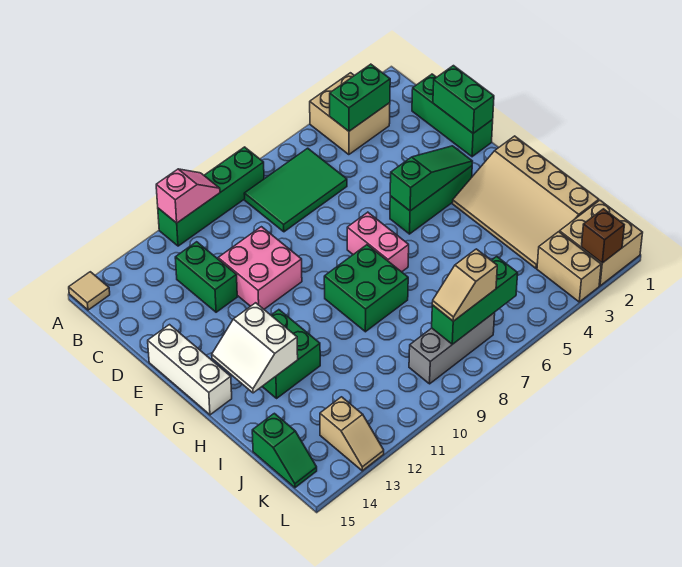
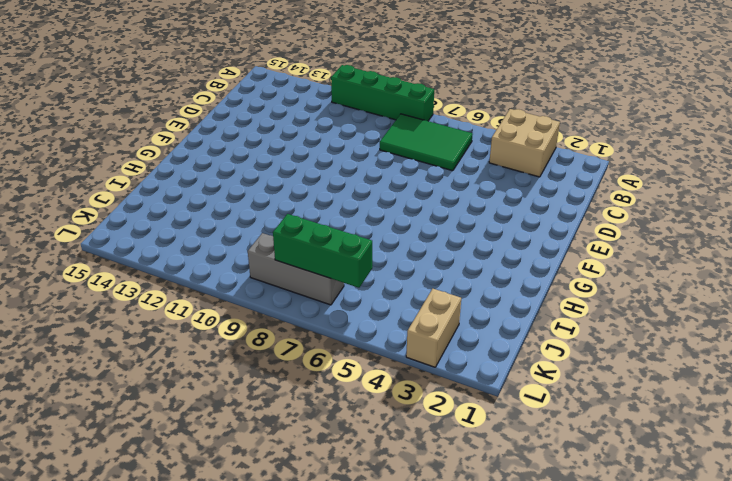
none -> tan tile A15 level 1
none -> green brick C1:E1 level 1
none -> green brick C12:D12 level 1

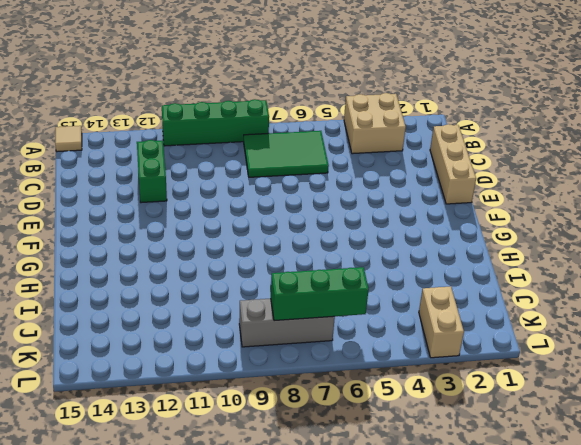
tan brick C1:E1 level 1 -> green brick C1:E1 level 1
none -> pink brick D10:E11 level 1
none -> white brick E15:G15 level 1
none -> green brick F3:F5 level 1

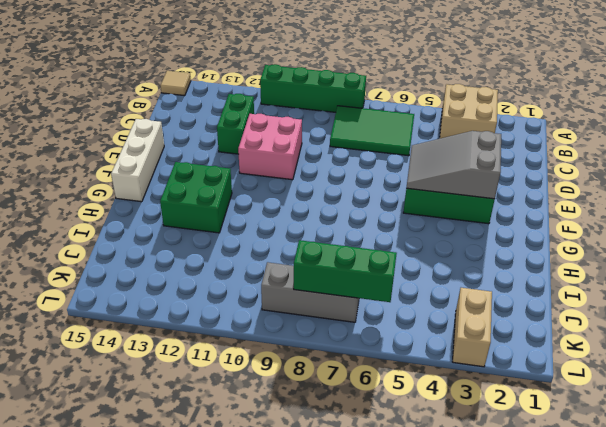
grey slope E3:F5 level 2 top 3 -> green slope F3:F5 level 2 top 5
none -> green brick C1:E1 level 1
none -> pink brick F7:G7 level 1
none -> tan slope G1:J3 level 1 top 1

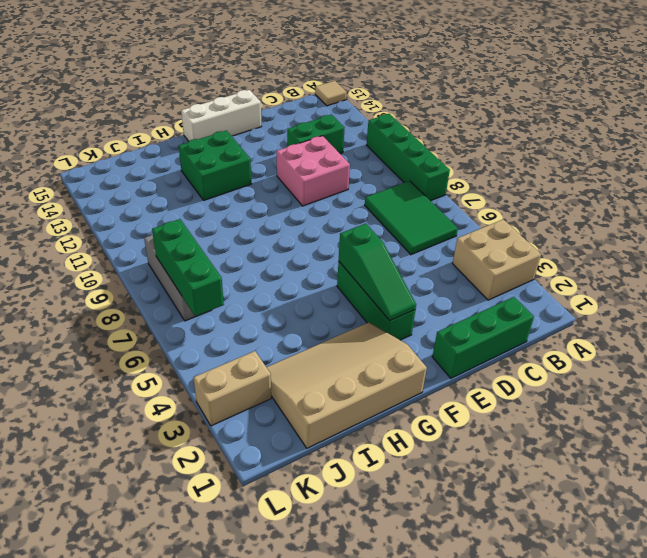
none -> pink brick F7:G7 level 1
none -> green brick G8:H9 level 1
none -> green slope J15:K15 level 1 top J

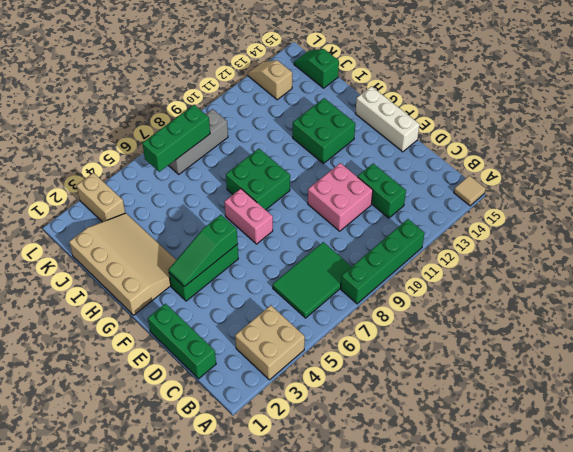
none -> tan brick K1:L2 level 1
none -> pink slope A10:A11 level 2 top 11
none -> green brick B3:B4 level 2

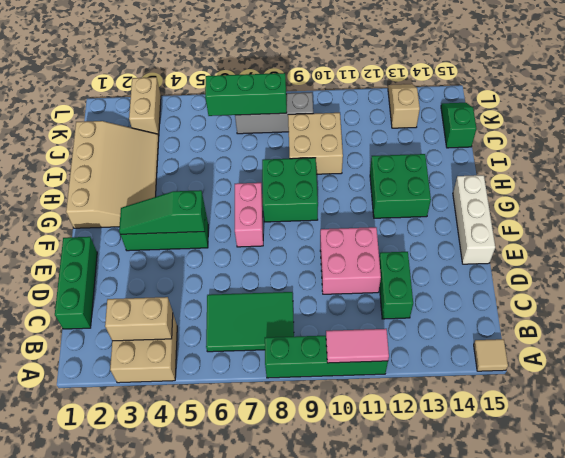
pink tile A10:A11 level 2 -> pink slope A10:A11 level 2 top 11
tan brick B3:B4 level 2 -> green brick B3:B4 level 2
tan brick I9:J10 level 1 -> tan brick K1:L2 level 1
none -> green brick D1:E1 level 2
none -> white slope G13:H14 level 2 top 13
none -> brown brick L2 level 2

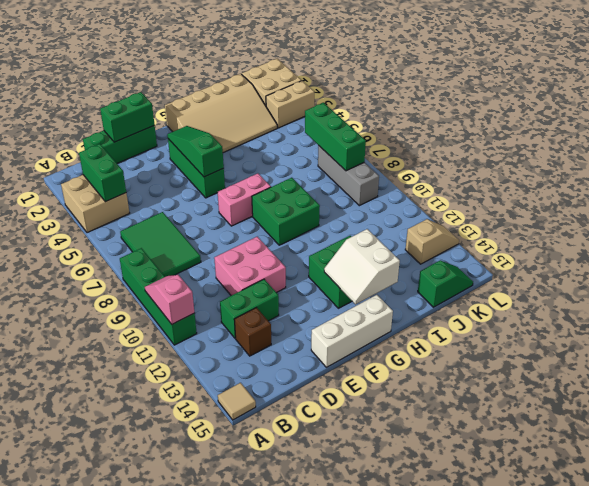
brown brick C13 level 1 -> brown brick L2 level 2
white slope G13:H14 level 2 top H -> white slope G13:H14 level 2 top 13
none -> tan slope K7:K8 level 3 top 7

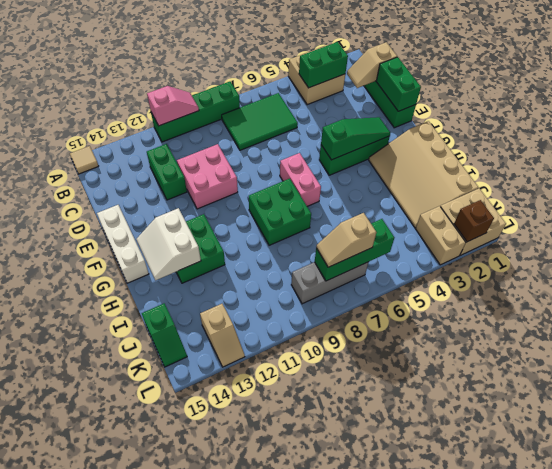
tan slope C1:C2 level 2 top 1 -> none

